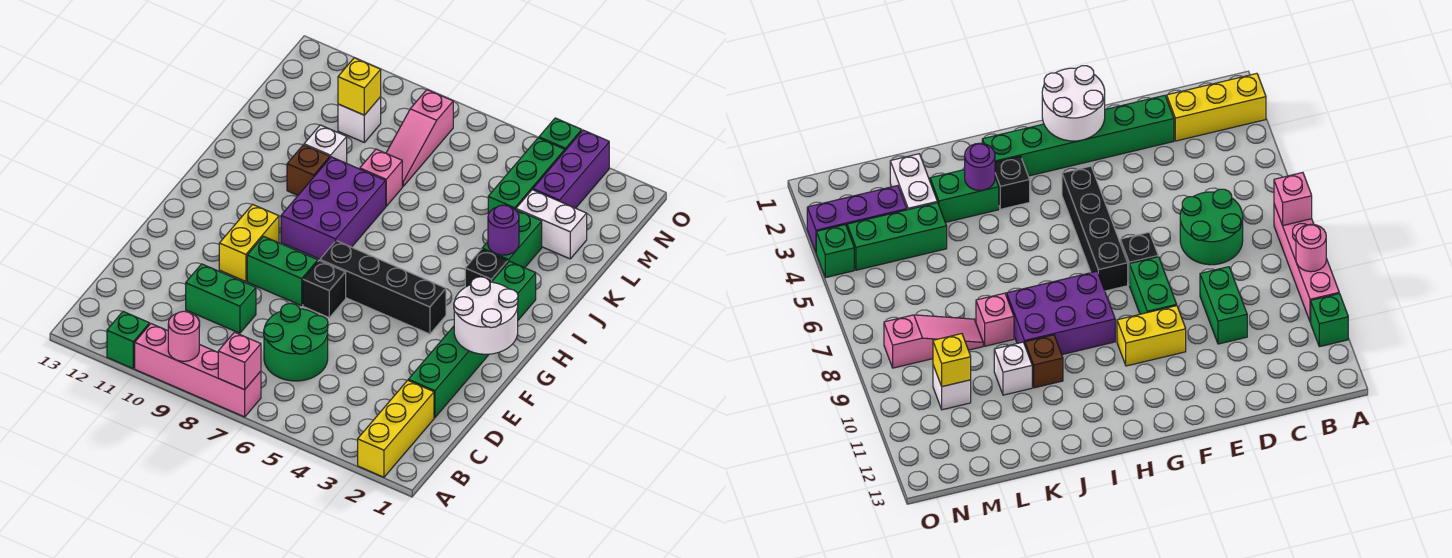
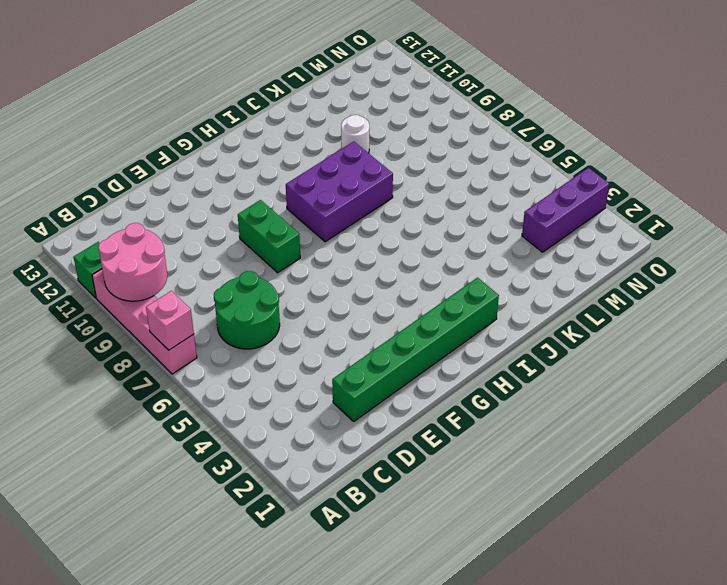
pink round brick A9:B10 level 2 -> pink round brick A9 level 2
white round brick K10 level 1 -> white brick K10 level 1
none -> yellow brick A2:C2 level 1
none -> green brick D9:D10 level 1
none -> black brick F7 level 1

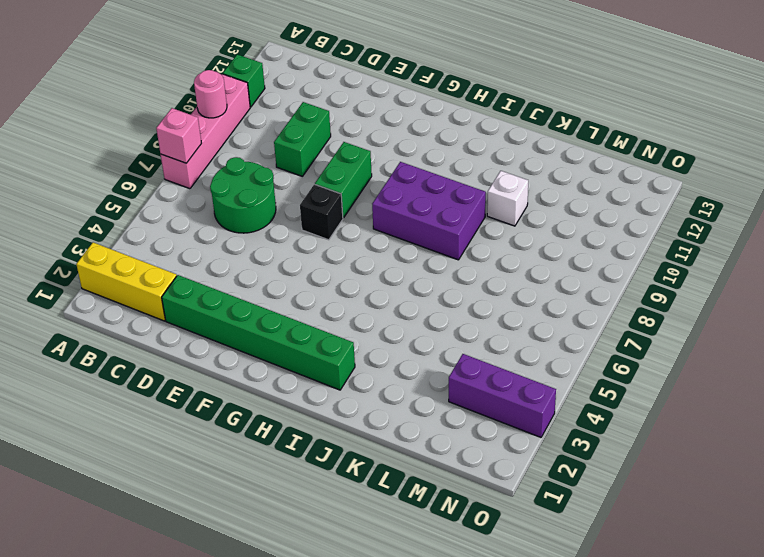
none -> yellow brick F10:G10 level 1
none -> black brick G4:G7 level 1
none -> black brick I3 level 1

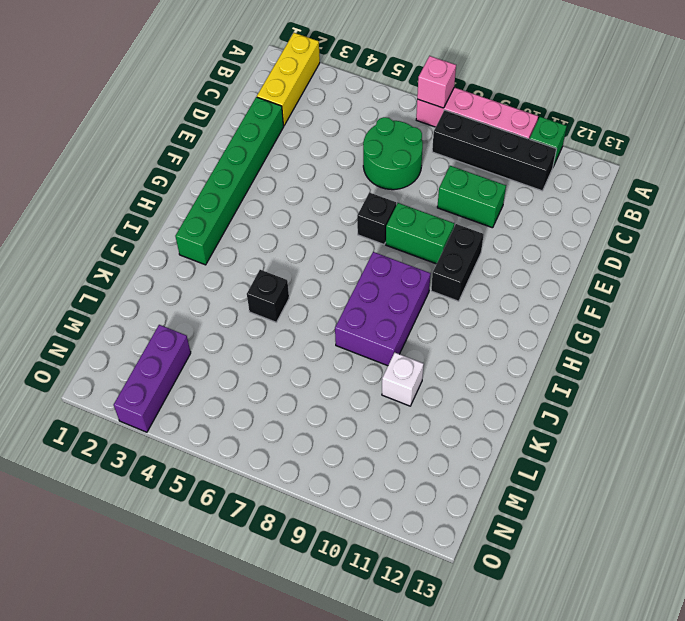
black brick B8:B11 level 1 -> black brick G4:G7 level 1
black brick F10:G10 level 1 -> yellow brick F10:G10 level 1
black brick J5 level 1 -> black brick I3 level 1
none -> green brick J3:K3 level 1
none -> brown brick J10 level 1
none -> pink brick K8 level 1

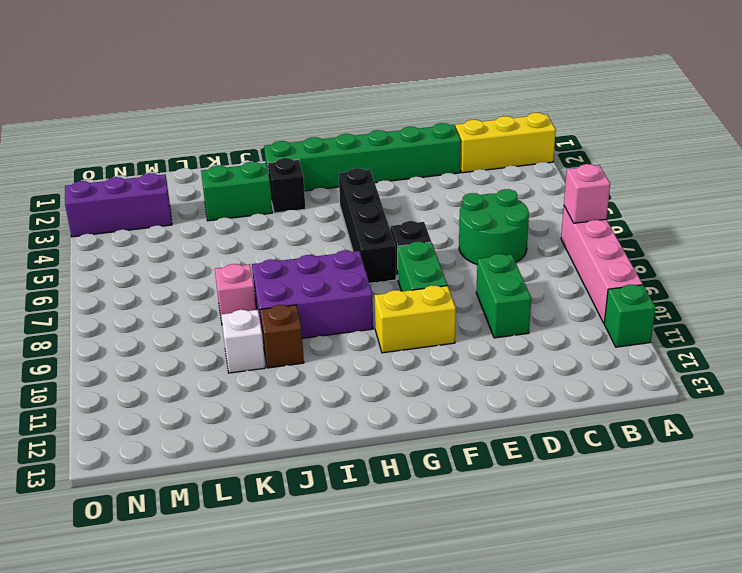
none -> white brick L2:L3 level 1
none -> green brick L4:N4 level 1
none -> pink slope L8:N8 level 1 top N

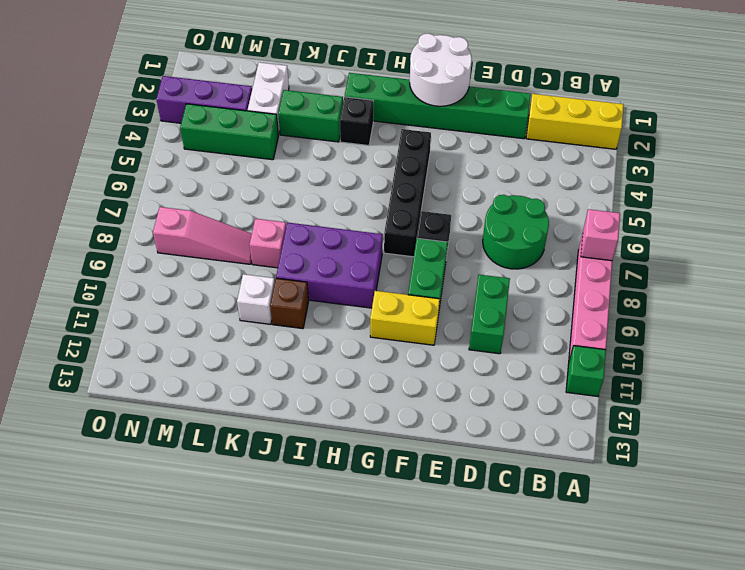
none -> white brick M10 level 1
none -> green brick O4 level 1
none -> pink round brick A9 level 2

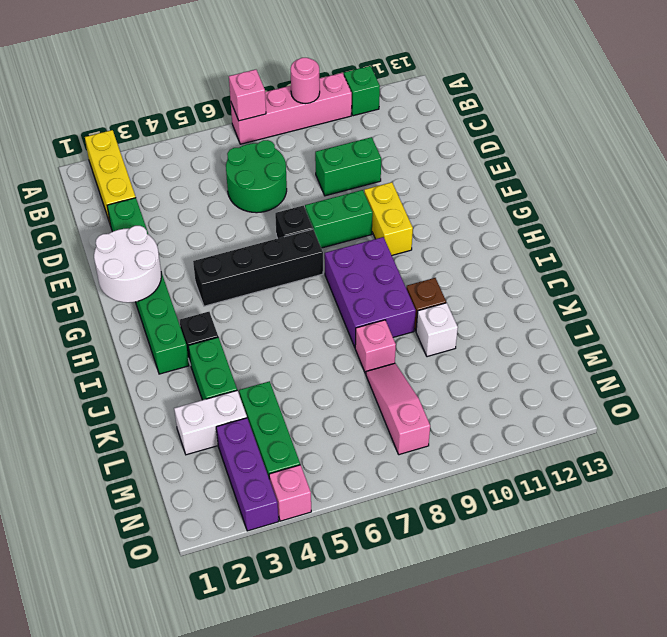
pink brick O4 level 1 -> green brick O4 level 1
none -> white brick M10 level 1
none -> purple round brick J3 level 2
none -> yellow brick M10 level 2

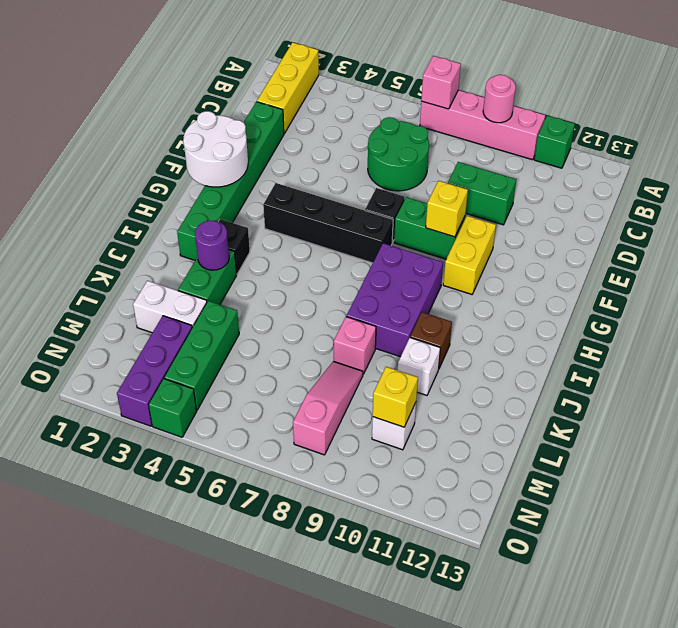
yellow brick F9 level 2 -> none

